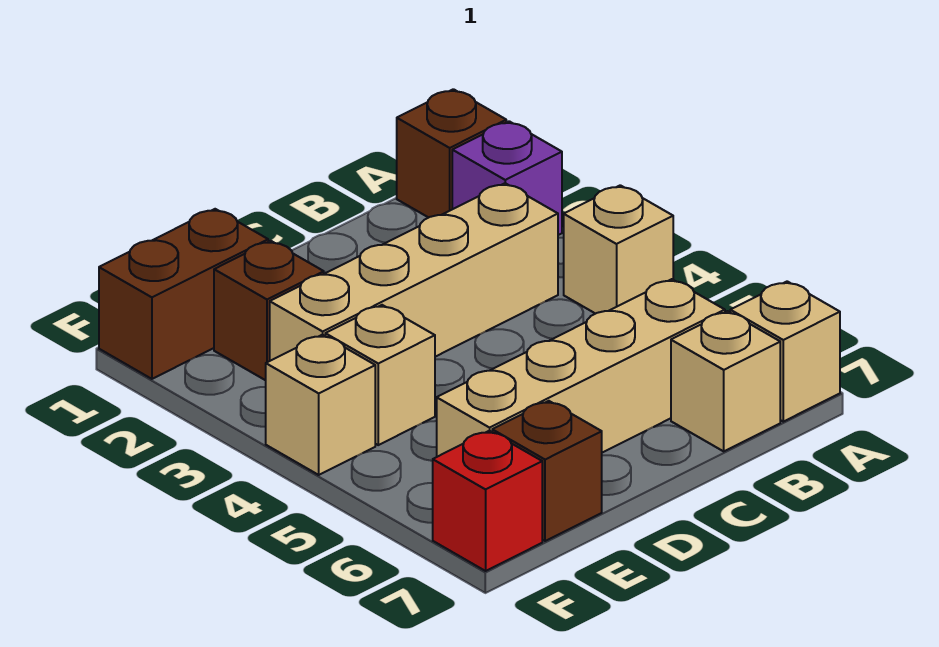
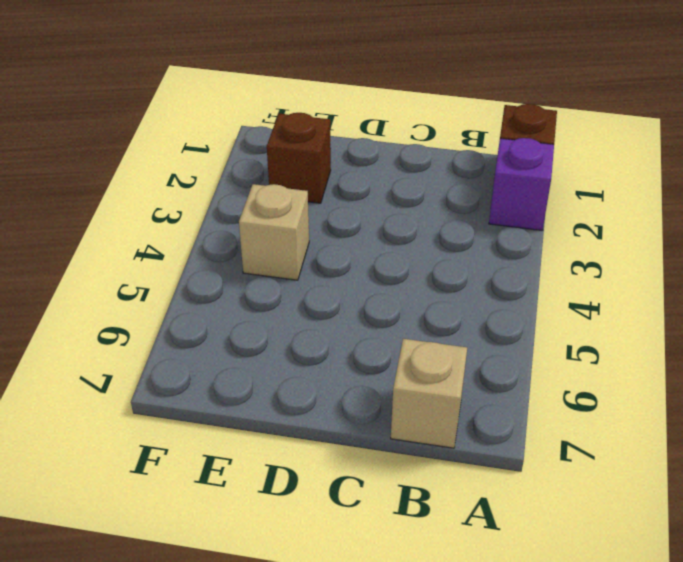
none -> tan brick A4 level 1
none -> tan brick A7 level 1
none -> tan brick B3:E3 level 1

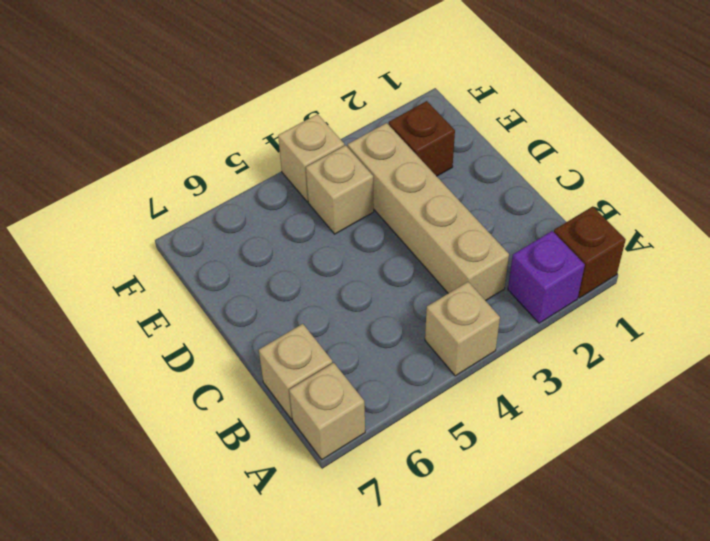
none -> tan brick B6:E6 level 1
none -> brown brick E1:F1 level 1
none -> brown brick E7 level 1

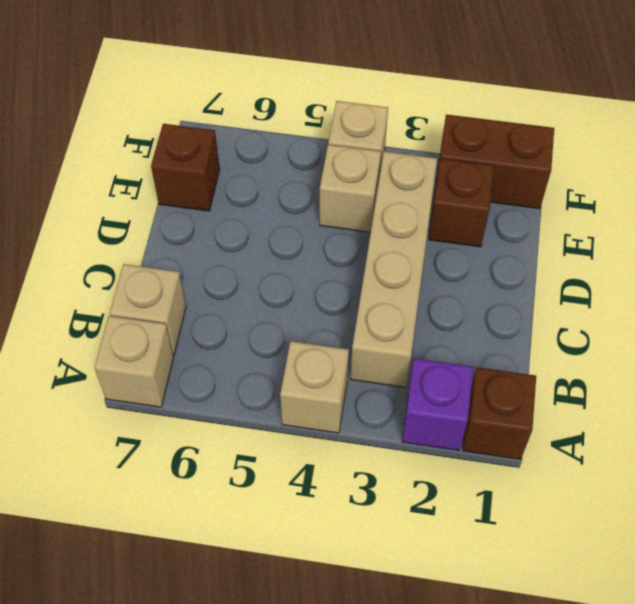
brown brick F1:F2 level 1 -> brown brick E1:F1 level 1
none -> tan brick B6:E6 level 1
none -> red brick F7 level 1

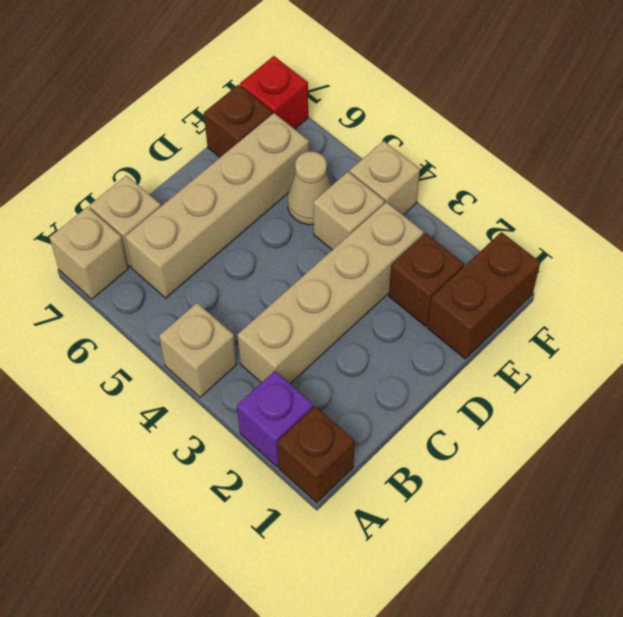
tan cone E5 level 1 -> none

